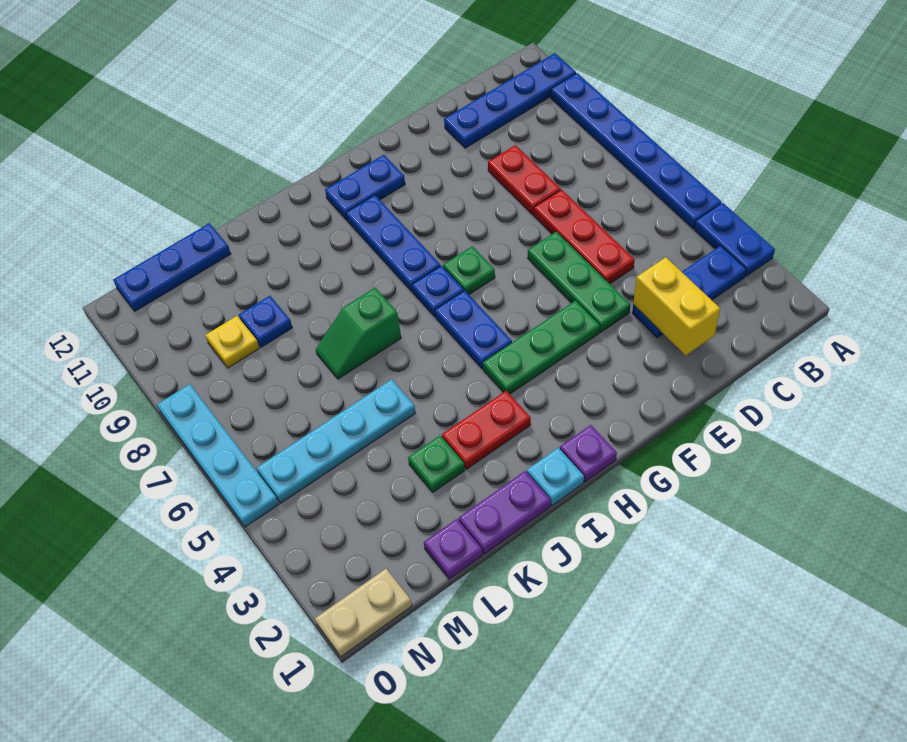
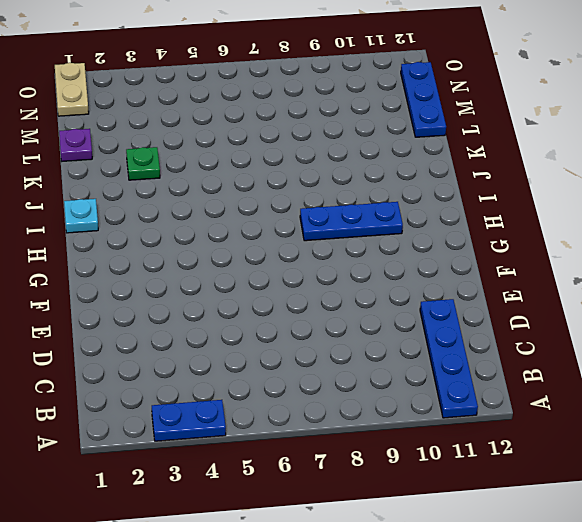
none -> blue plate A5:A10 level 1
none -> blue plate B3:D3 level 1
none -> red plate D5:D7 level 1

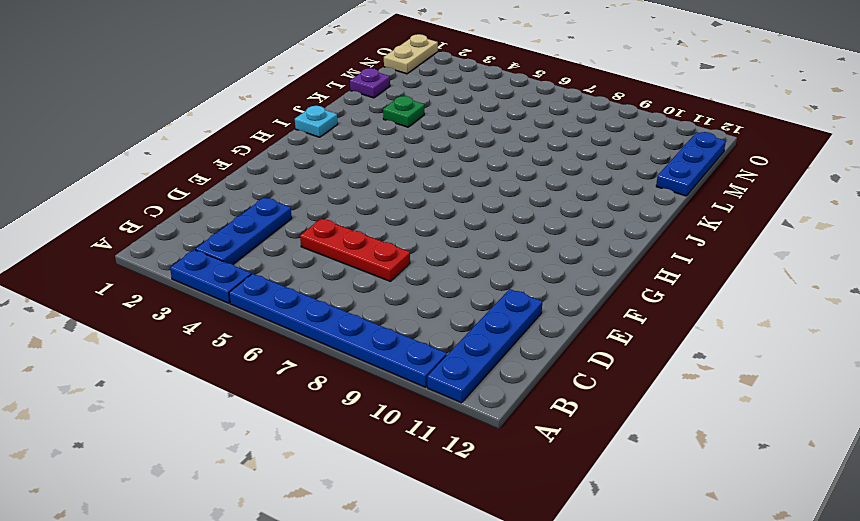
none -> red plate D8:D9 level 1
none -> green plate E4:E6 level 1
none -> green plate F4:H4 level 1

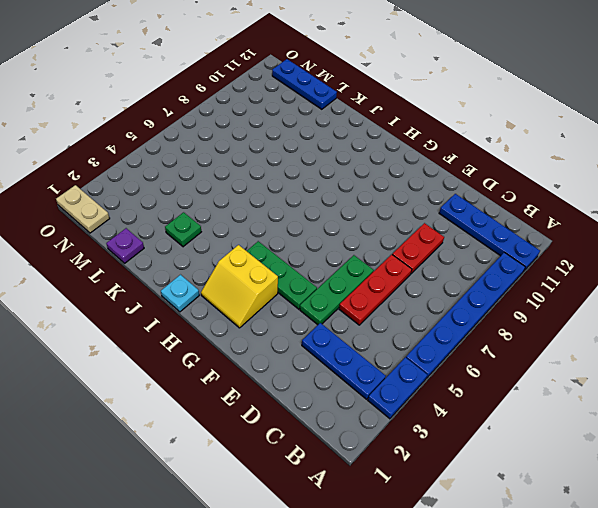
yellow slope G2:H3 level 1 top 3 -> none
none -> green plate G7 level 1
none -> blue plate G11:H11 level 1
none -> purple plate H1 level 1

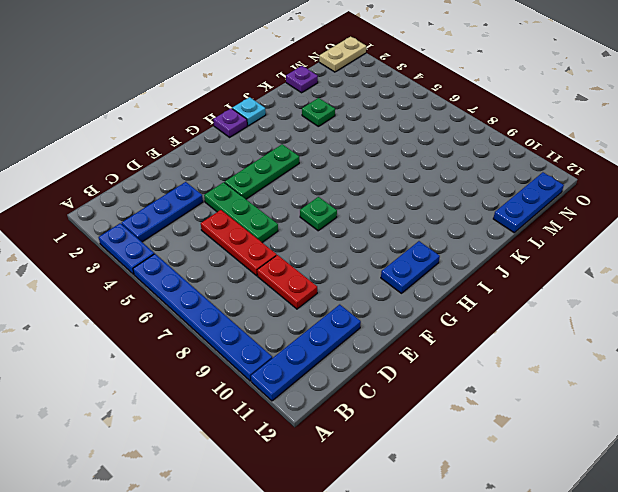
none -> blue plate H5:H6 level 1
none -> blue plate H7 level 1
none -> blue plate H8:H10 level 1

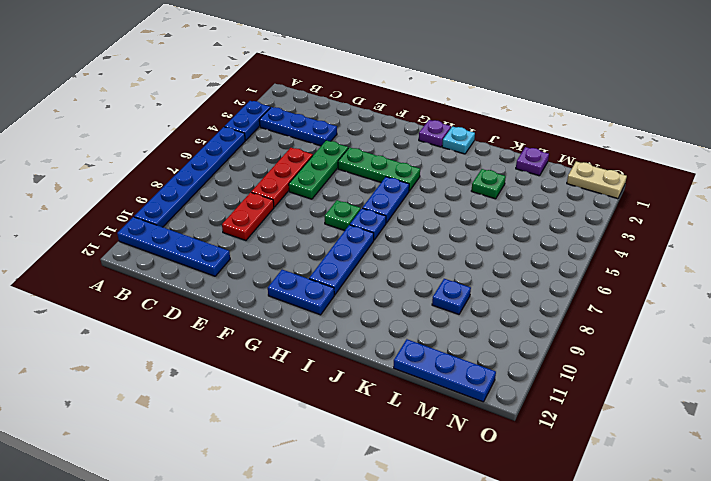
none -> red plate I3:J3 level 1
none -> purple plate J1:K1 level 1
none -> green slope J7:K7 level 1 top J

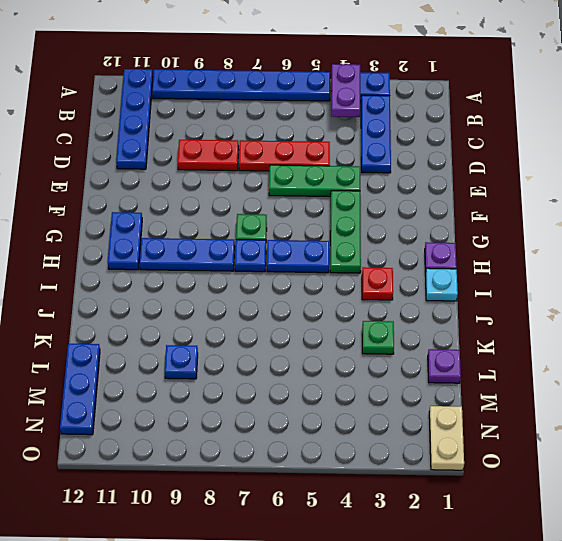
purple plate A4:B4 level 2 -> purple plate J1:K1 level 1
red plate I3 level 1 -> red plate I3:J3 level 1
none -> green slope J7:K7 level 1 top J
none -> cyan plate K5:N5 level 1
none -> yellow plate M9 level 1

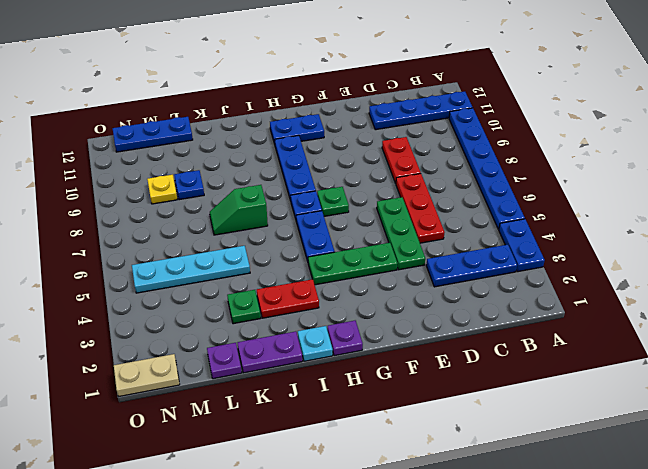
none -> cyan plate O5:O8 level 1
none -> yellow brick D2:D3 level 2

